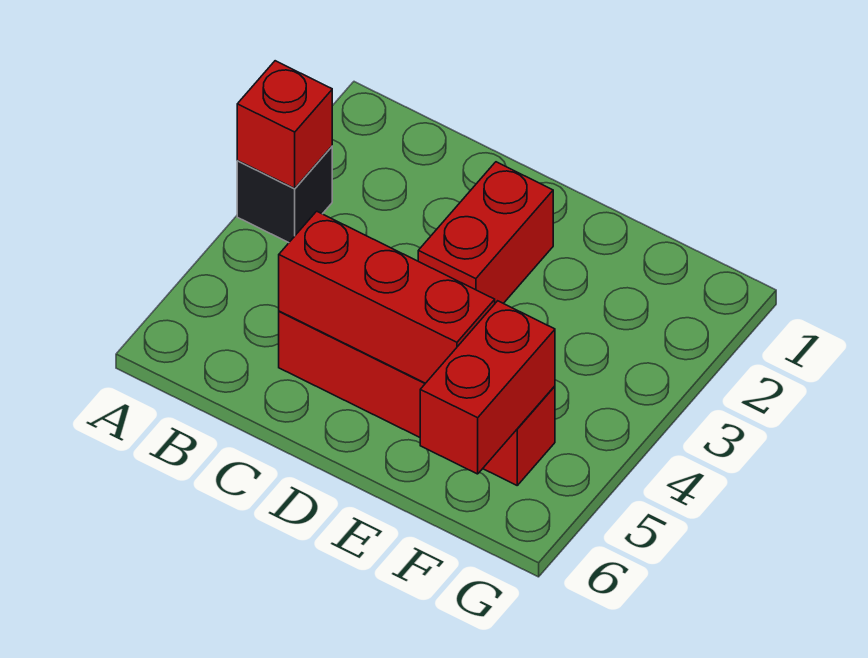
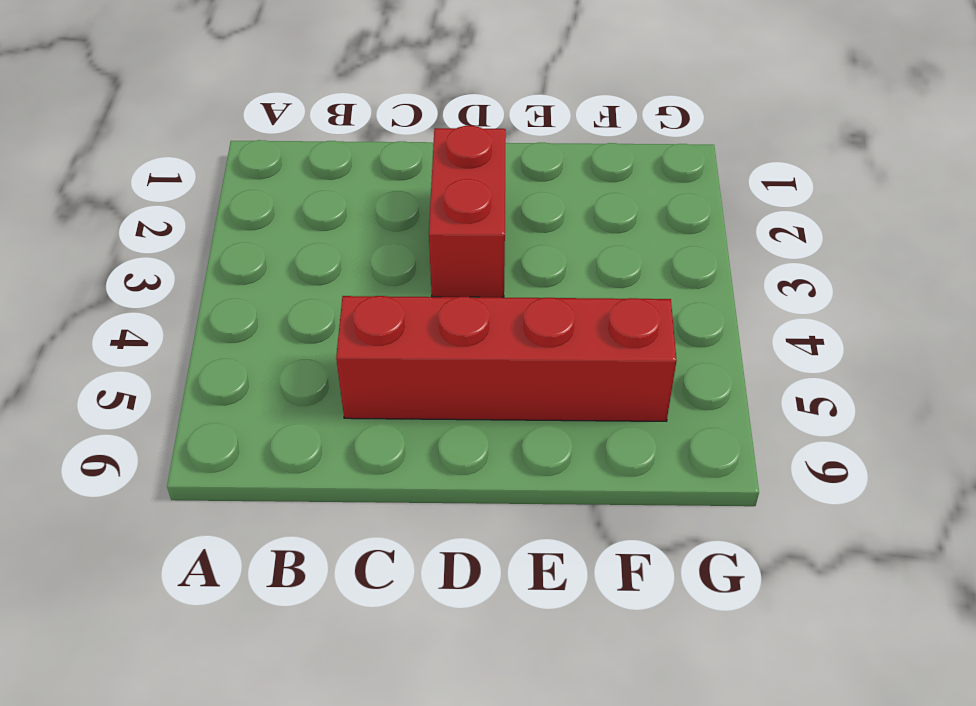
none -> black brick A3 level 1
none -> red brick A3 level 2

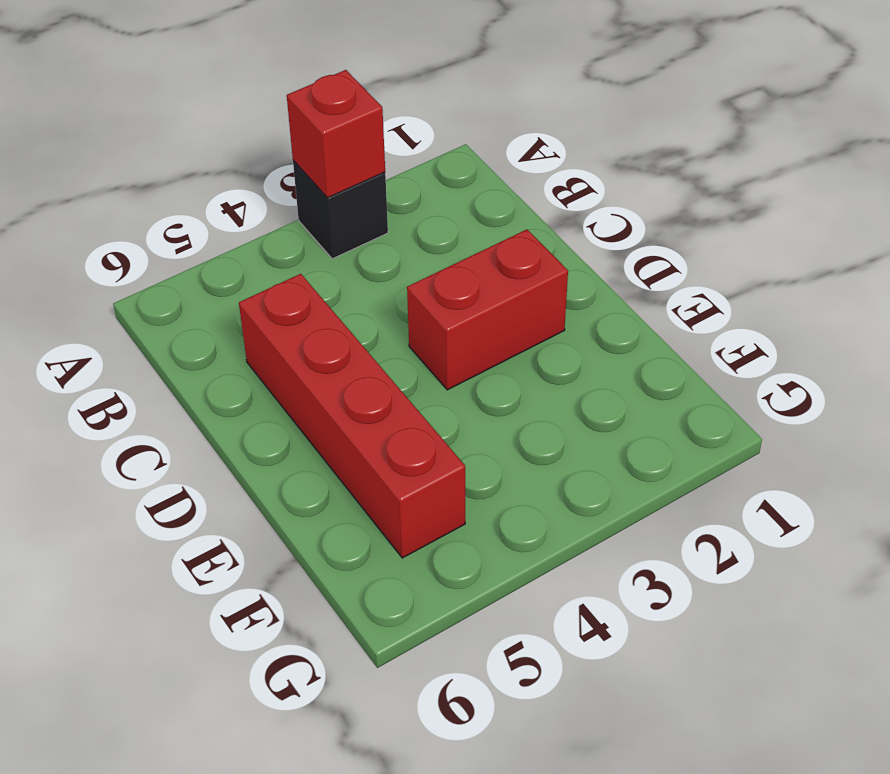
none -> red brick C5:E5 level 2
none -> red brick F5:F6 level 2

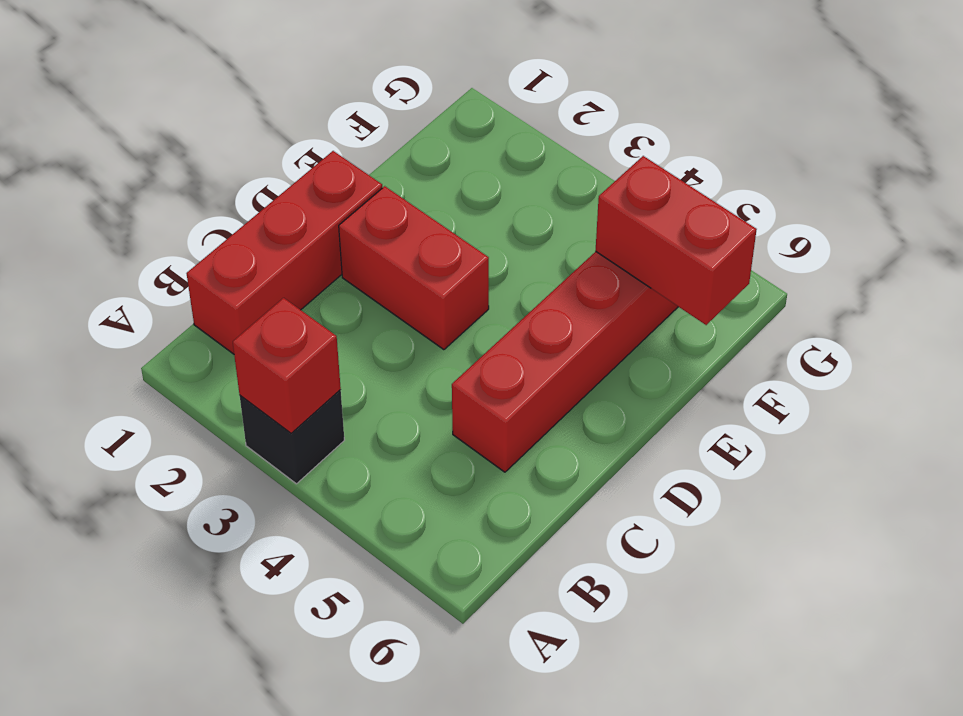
red brick B1:D1 level 1 -> red brick C5:E5 level 2

